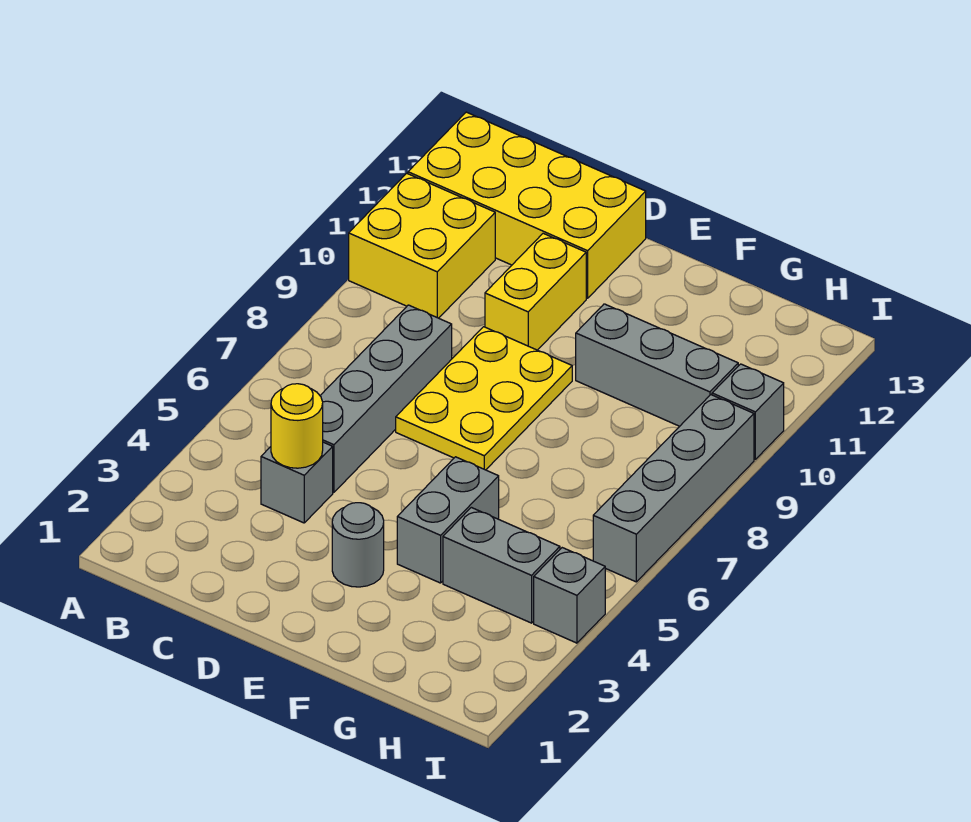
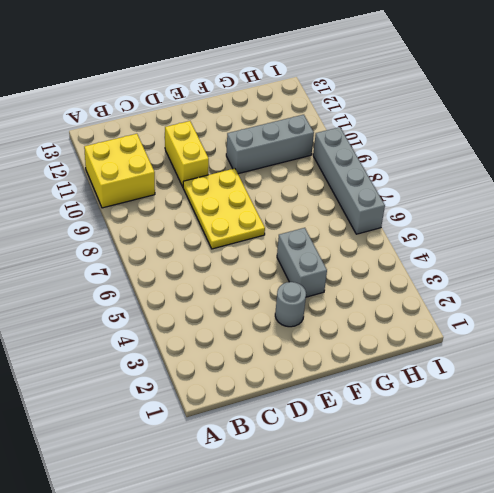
none -> yellow brick A12:D13 level 1
none -> grey brick C4 level 1
none -> grey brick C5:C8 level 1

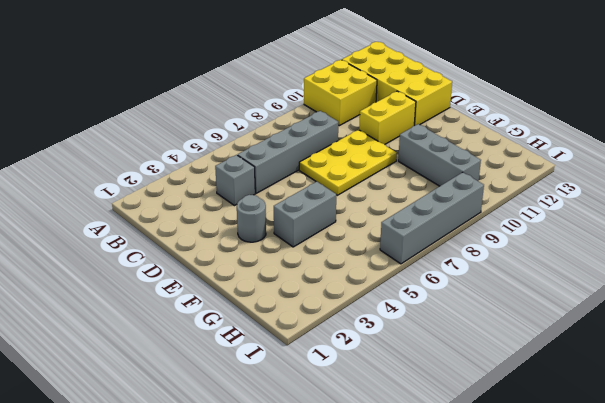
none -> grey brick G4:H4 level 1
none -> grey brick I4 level 1
none -> grey brick I10 level 1

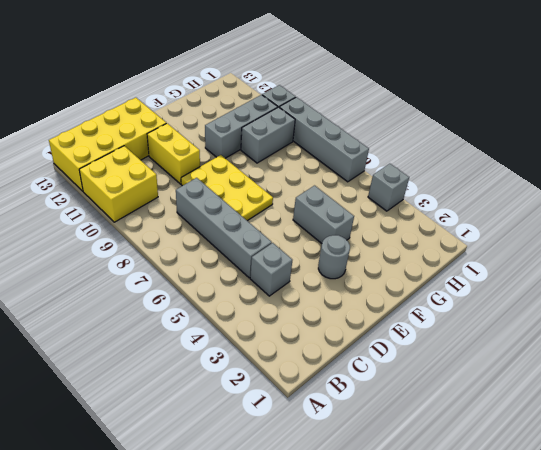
grey brick G9:H9 level 1 -> grey brick G4:H4 level 1
none -> yellow round brick C4 level 2

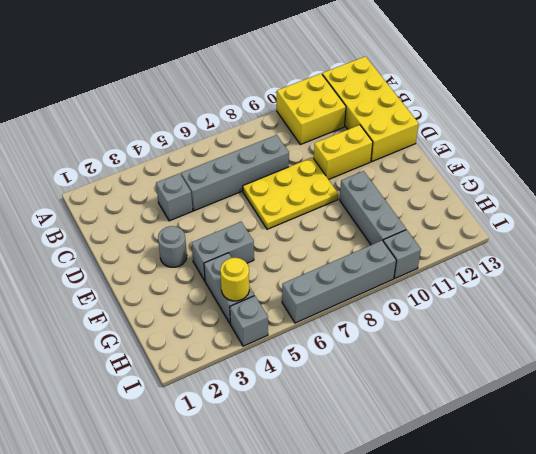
yellow round brick H4 level 2 -> yellow round brick C4 level 2

